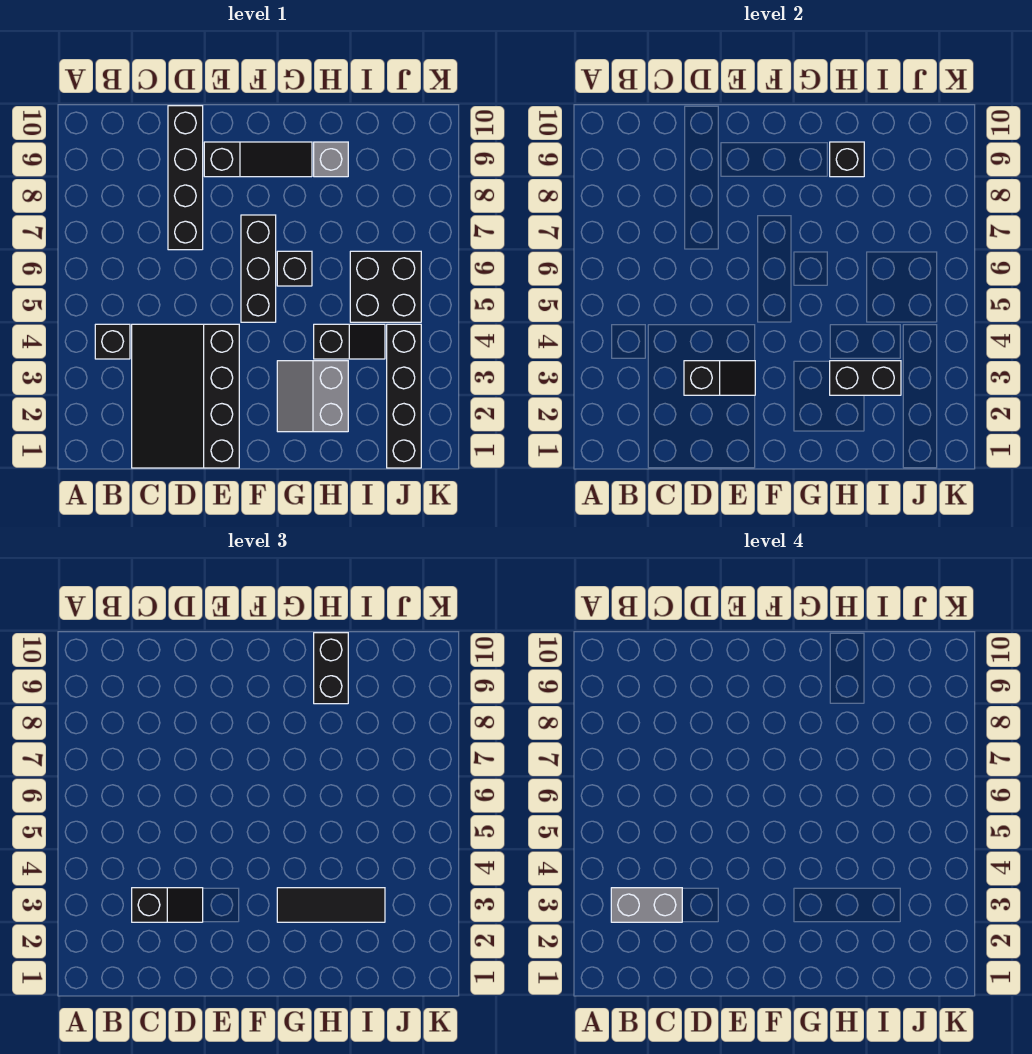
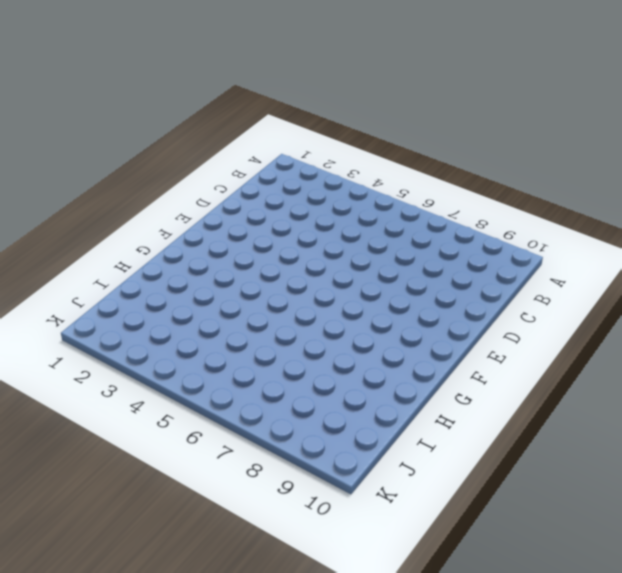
none -> black brick B4 level 1
none -> black slope C1:E4 level 1 top E
none -> black brick D7:D10 level 1

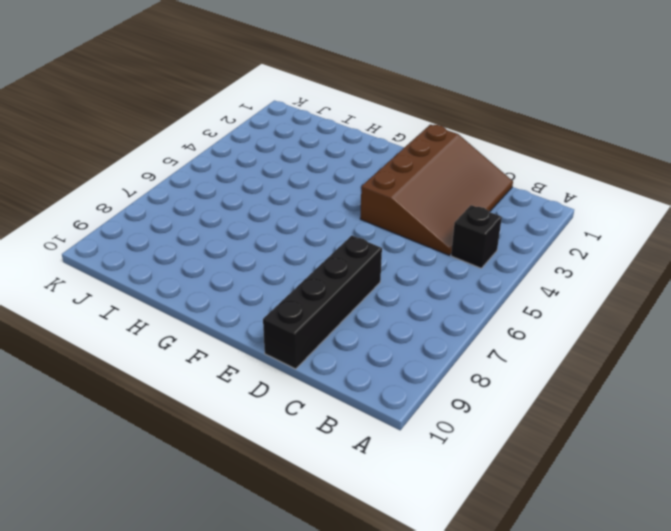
brown slope C1:E4 level 1 top E -> black slope C1:E4 level 1 top E
none -> black slope E9:G9 level 1 top E
none -> black brick F5:F7 level 1
none -> grey slope G2:H3 level 1 top H

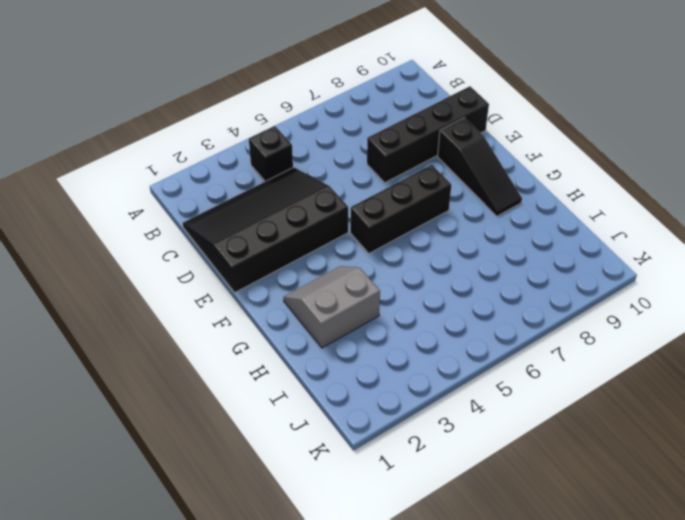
none -> black brick G6 level 1
none -> black slope H4:I4 level 1 top H
none -> grey brick H9 level 1

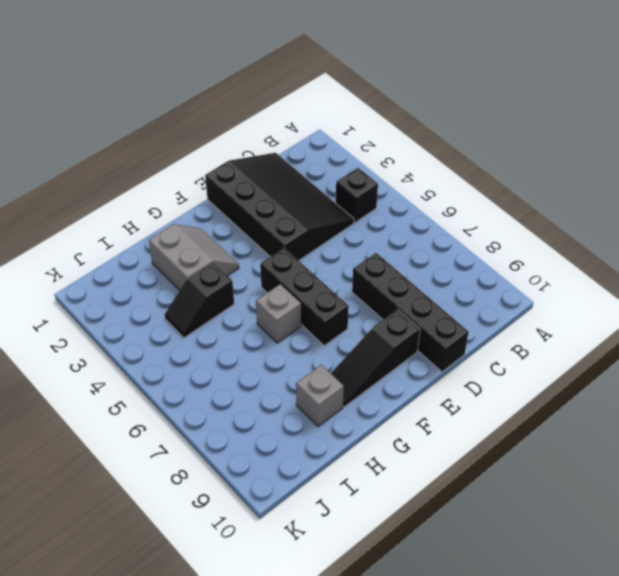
grey brick G6 level 1 -> black brick G6 level 1
none -> black brick I5:J6 level 1
none -> black brick J1:J4 level 1
none -> black slope D3:E3 level 2 top D

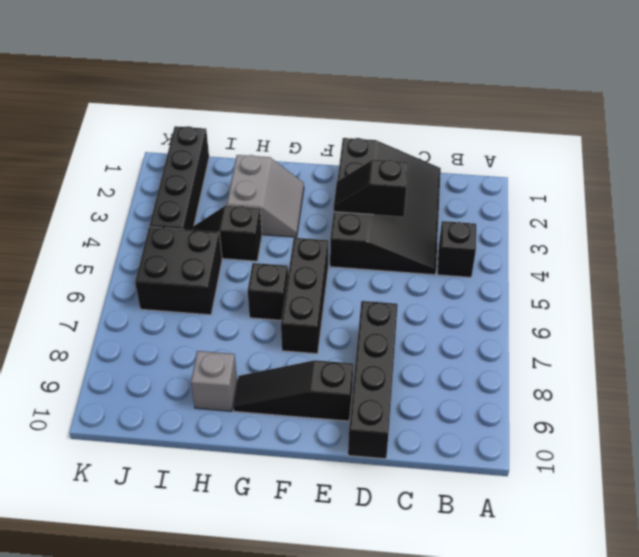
none -> black brick H3:I3 level 2
none -> black brick H9 level 2
none -> black slope C3:D3 level 3 top C

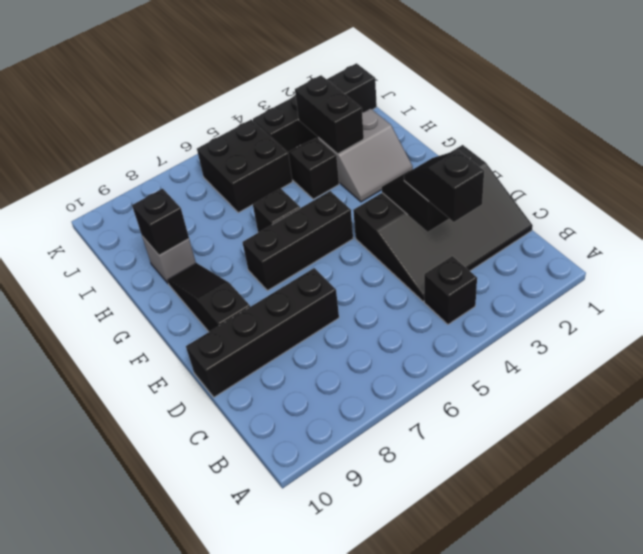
none -> black tile G3:I3 level 3
none -> black brick H9:H10 level 3
none -> grey brick B3:C3 level 4

